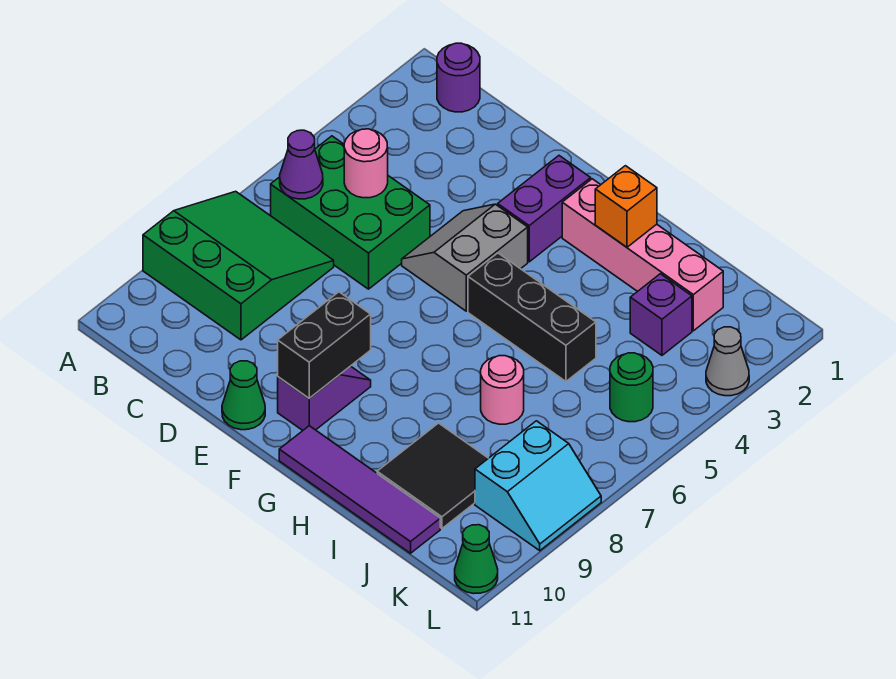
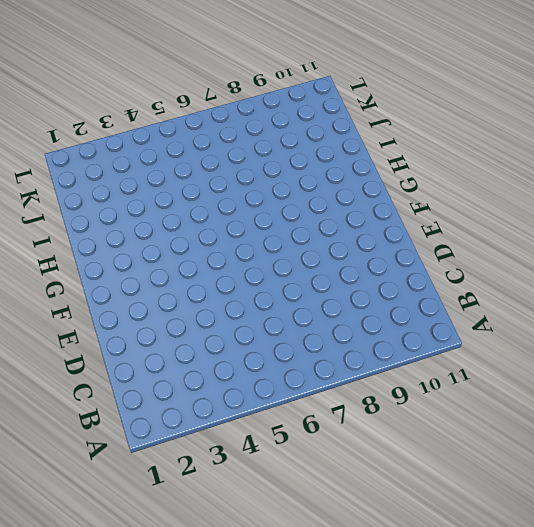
none -> green slope A7:C9 level 1 top 9
none -> purple round brick B1 level 1
none -> green brick B5:D6 level 1

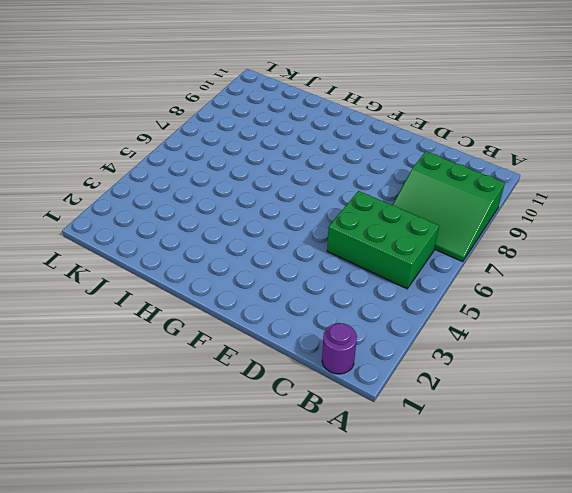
none -> grey slope E4:F5 level 1 top F
none -> green cone E11 level 1
none -> purple brick F2:F3 level 1

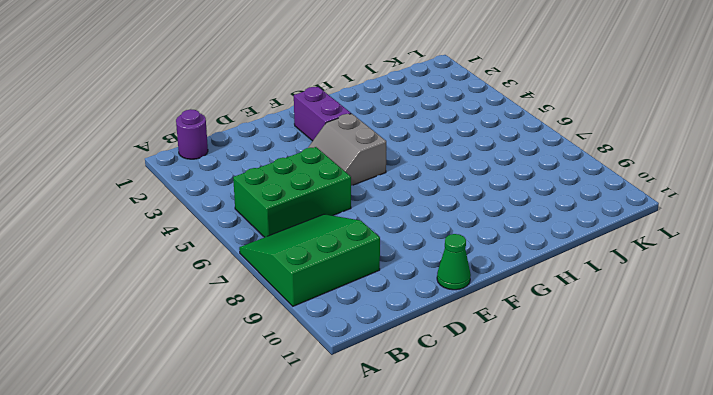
none -> purple slope F9:F10 level 1 top 10
none -> pink brick G2:J2 level 1
none -> black brick G5:I5 level 1

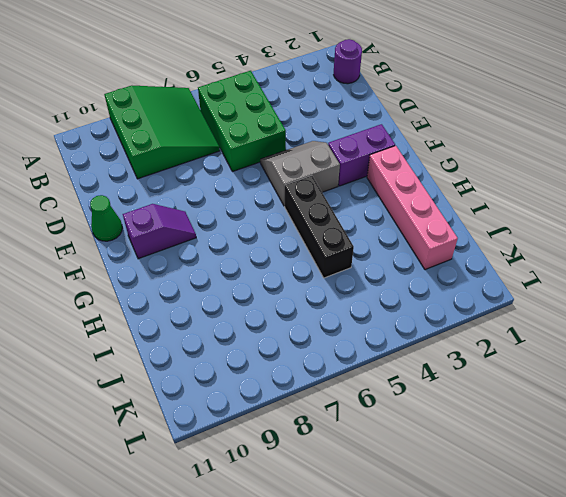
none -> purple tile G11:J11 level 1
none -> pink round brick I7 level 1
none -> black tile I9:J10 level 1

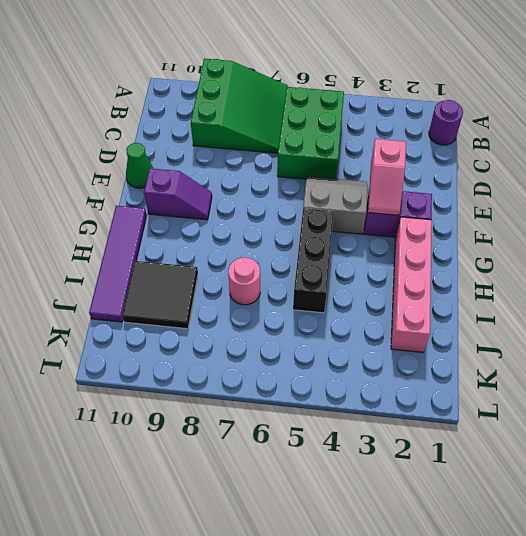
pink slope E3:F3 level 2 top E -> none
none -> purple brick J3 level 1
none -> green round brick K5 level 1
none -> cyan slope K8:L9 level 1 top K

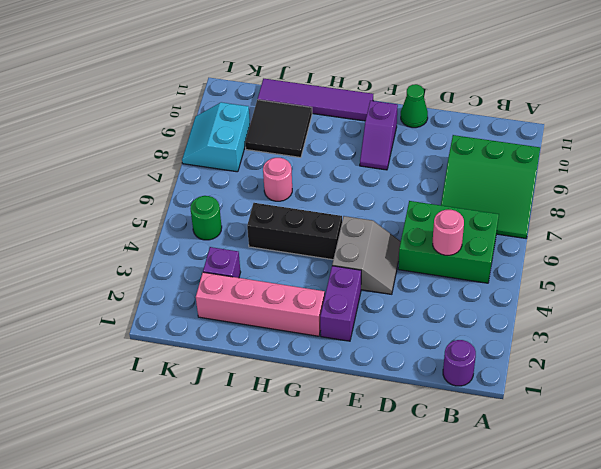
none -> grey cone L3 level 1
none -> green cone L11 level 1
none -> purple cone B6 level 2

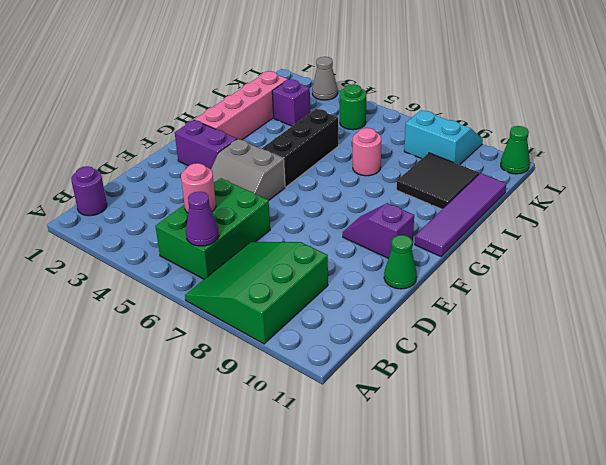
none -> black brick F9:F10 level 2
none -> orange brick H2 level 2

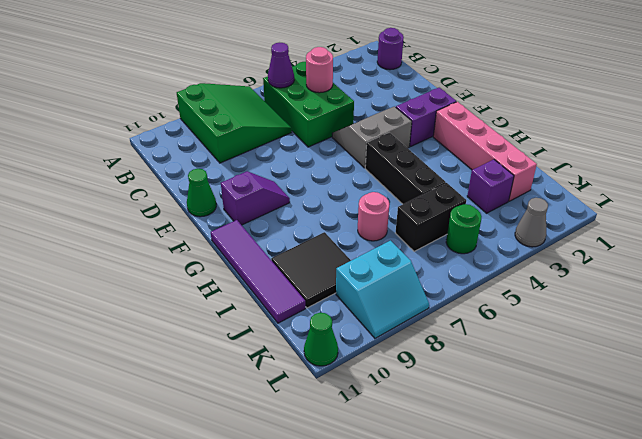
black brick J5:J6 level 1 -> black brick F9:F10 level 2
none -> orange brick H2 level 2

